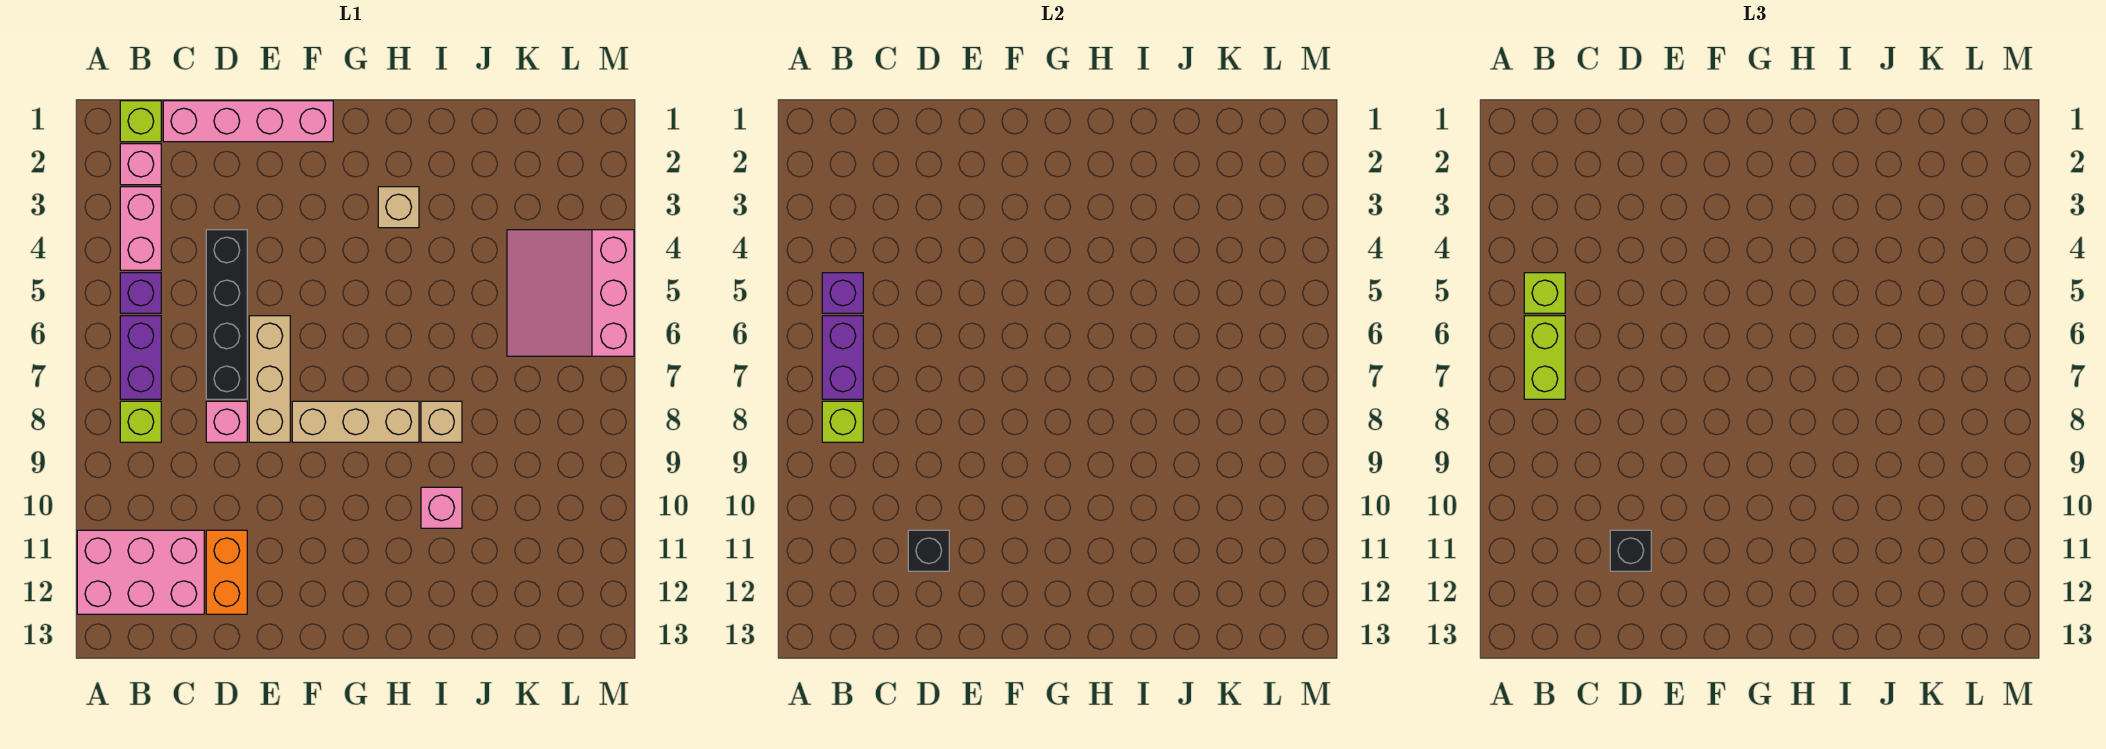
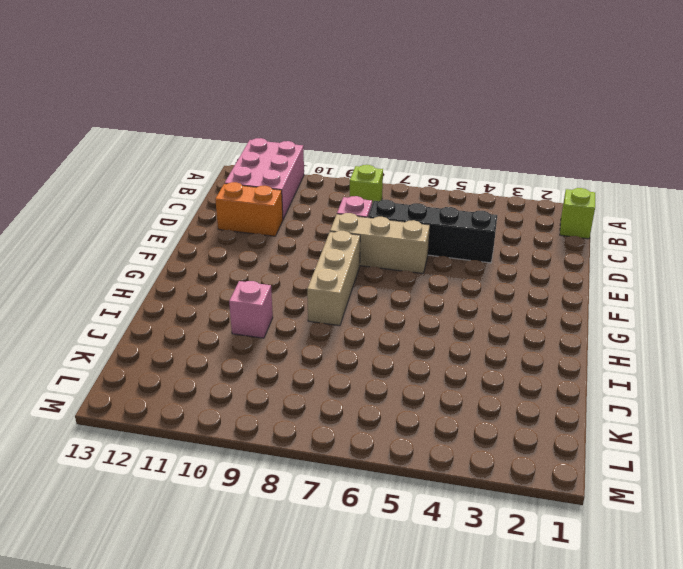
none -> pink brick B2 level 1
none -> pink brick B3:B4 level 1
none -> purple brick B5 level 1

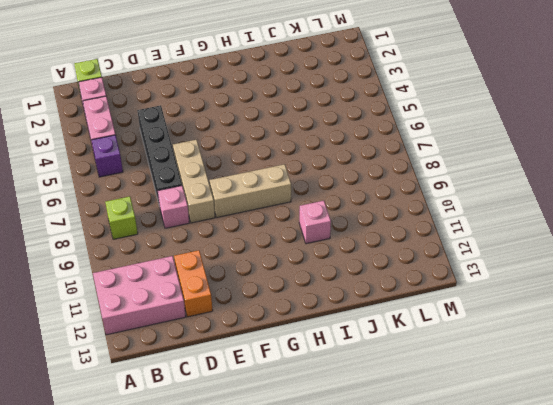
none -> purple brick B6:B7 level 1
none -> pink brick C1:F1 level 1
none -> tan brick H3 level 1

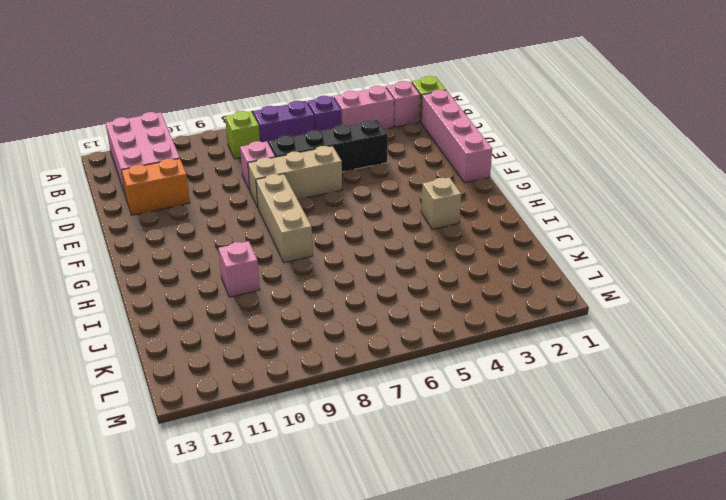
none -> tan brick I8 level 1
none -> pink slope K4:M6 level 1 top M
none -> purple brick B5 level 2

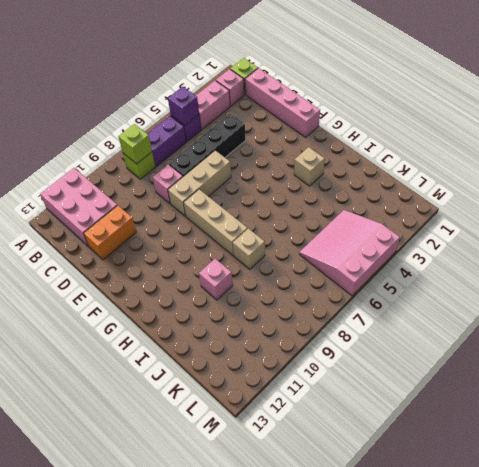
none -> purple brick B6:B7 level 2
none -> black brick D11 level 2
none -> lime brick B5 level 3

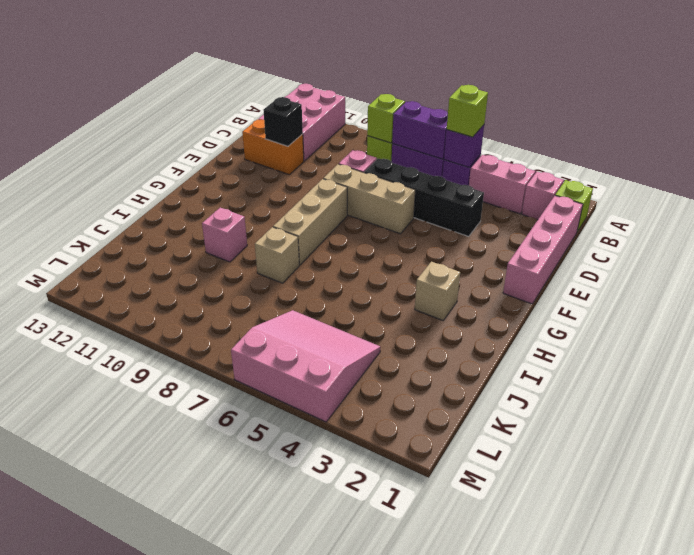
none -> lime brick B6:B7 level 3
none -> black brick D11 level 3

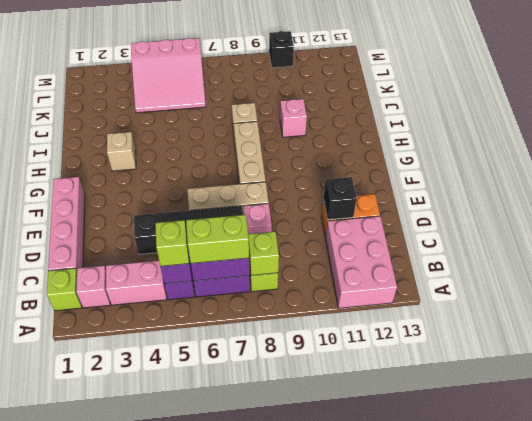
black brick M10 level 1 -> black brick D11 level 3

